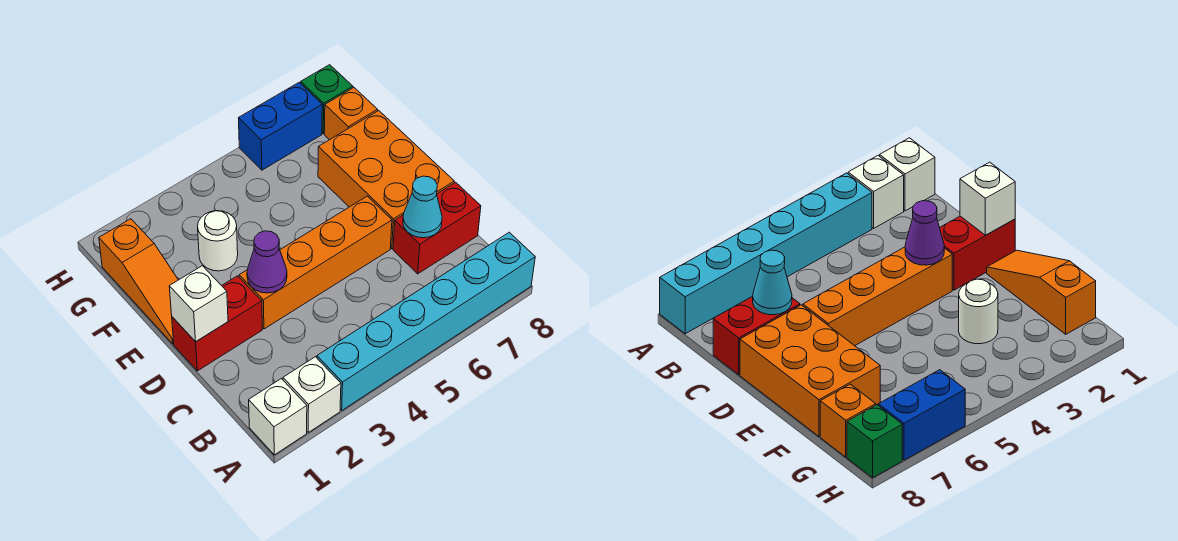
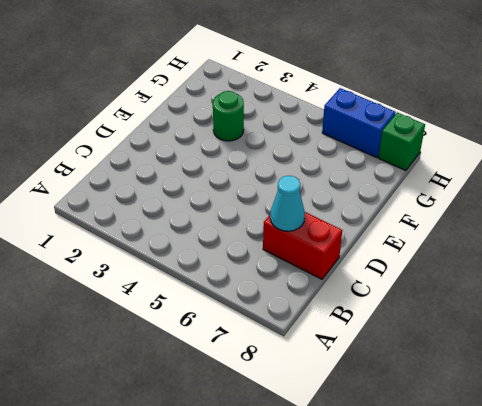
green round brick F3 level 1 -> white round brick F3 level 1
none -> white brick A1 level 1
none -> white brick A2 level 1
none -> cyan brick A3:A8 level 1

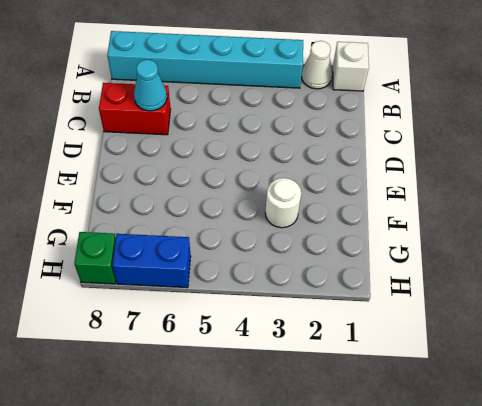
white cone A2 level 1 -> white brick A2 level 1
none -> red brick D1:D2 level 1
none -> orange brick D3:D6 level 1
none -> orange brick D7:F8 level 1

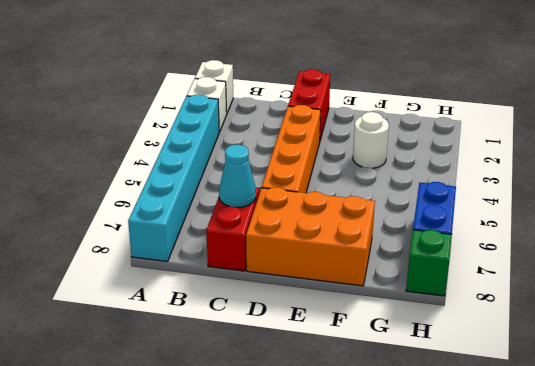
none -> orange slope E1:G1 level 1 top G
none -> orange brick G8 level 1
none -> white brick D1 level 2

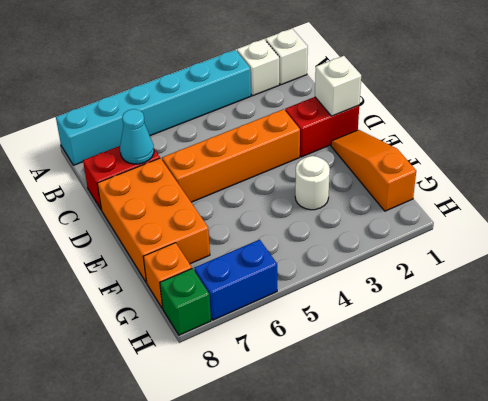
none -> purple cone D3 level 2

